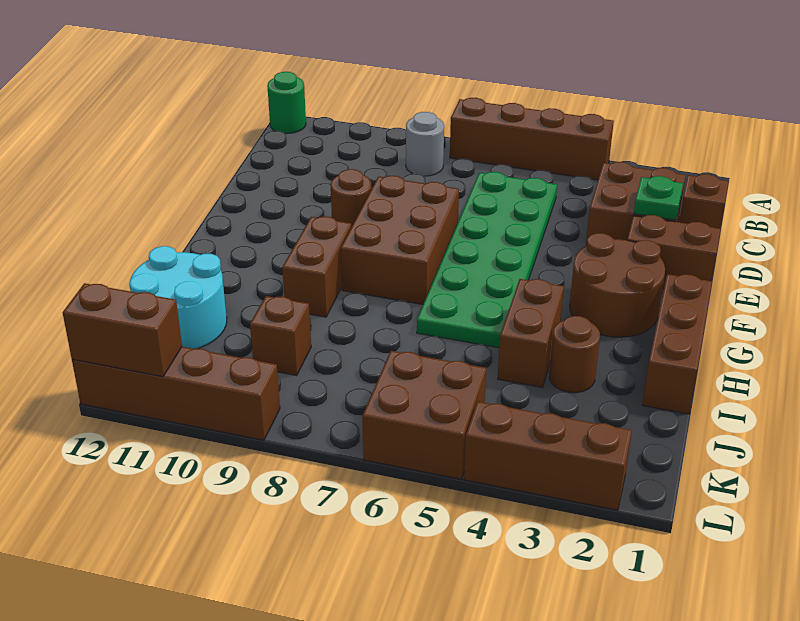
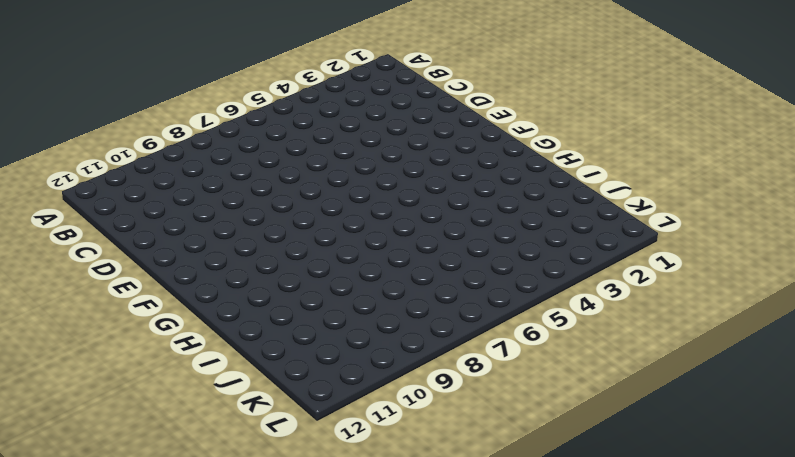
none -> brown brick A4:A7 level 1
none -> green round brick A12 level 1
none -> grey round brick B8 level 1

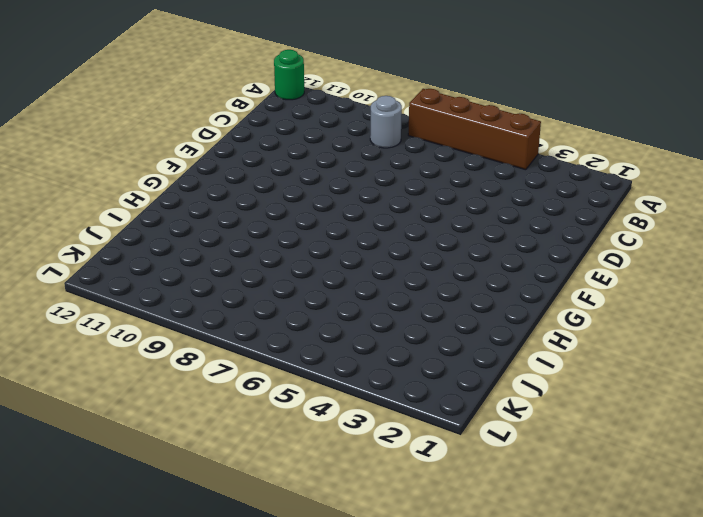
none -> brown brick C1 level 1
none -> brown brick C2:D3 level 1
none -> green plate C5:H6 level 1

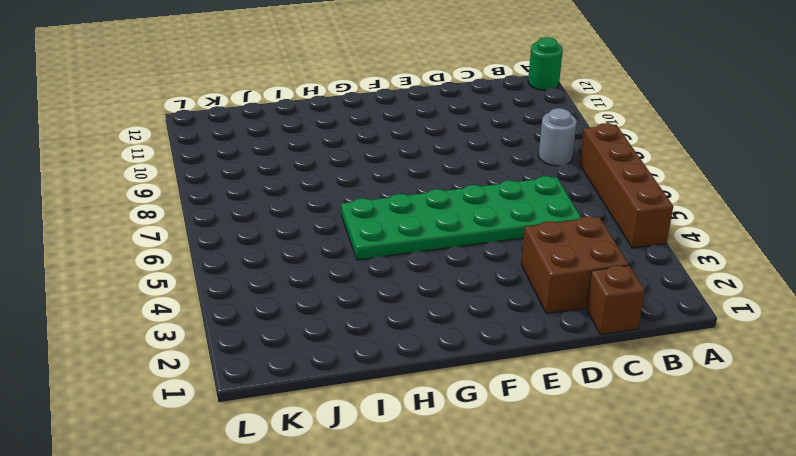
none -> brown brick E1:E2 level 1
none -> brown brick E7:G8 level 1
none -> brown round brick E9 level 1

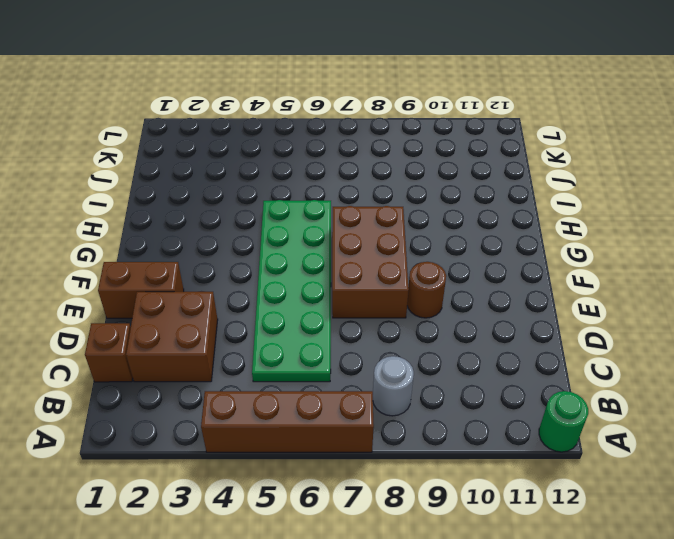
none -> brown round brick F2:G3 level 1
none -> brown brick G1:I1 level 1
none -> brown brick G9:H9 level 1

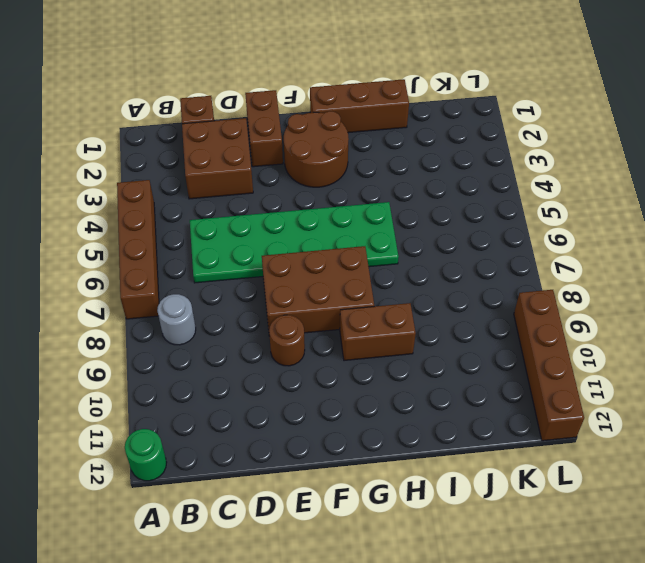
none -> brown brick H4:I4 level 1
none -> brown round brick I3 level 1
none -> cyan round brick I11:J12 level 1

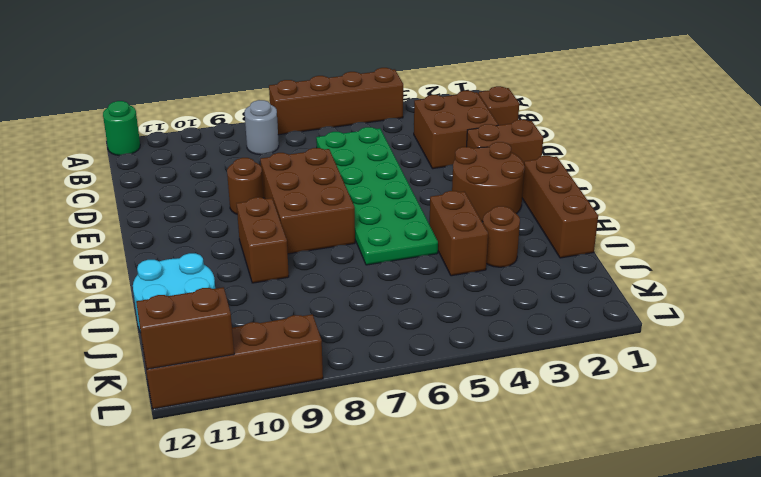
none -> brown brick J9 level 1
none -> brown brick K5:L6 level 1
none -> brown brick L2:L4 level 1

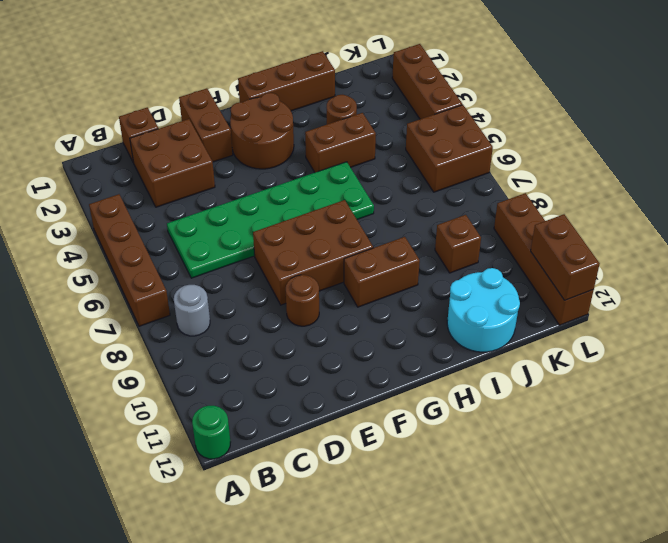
none -> green plate D2 level 2

